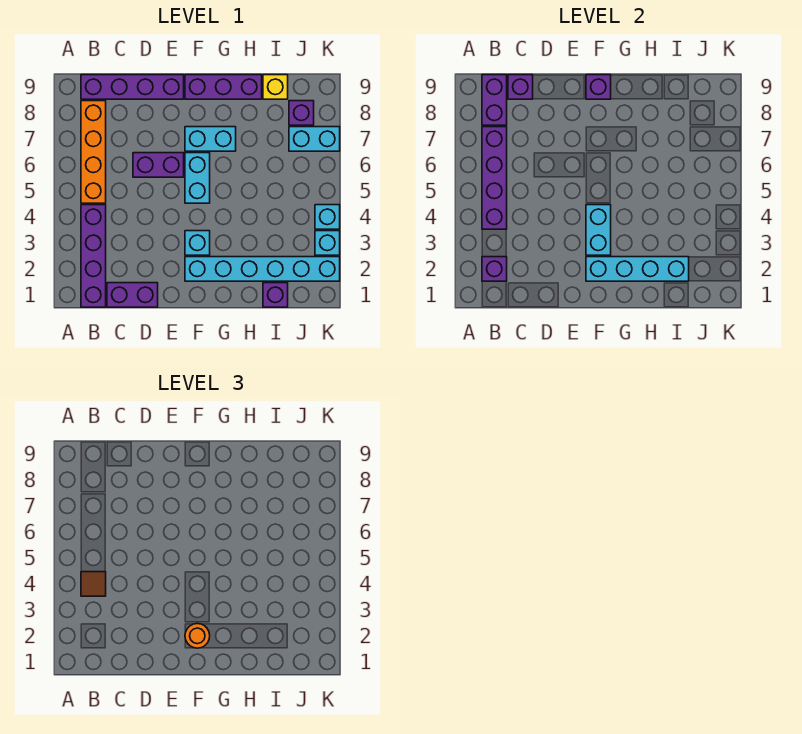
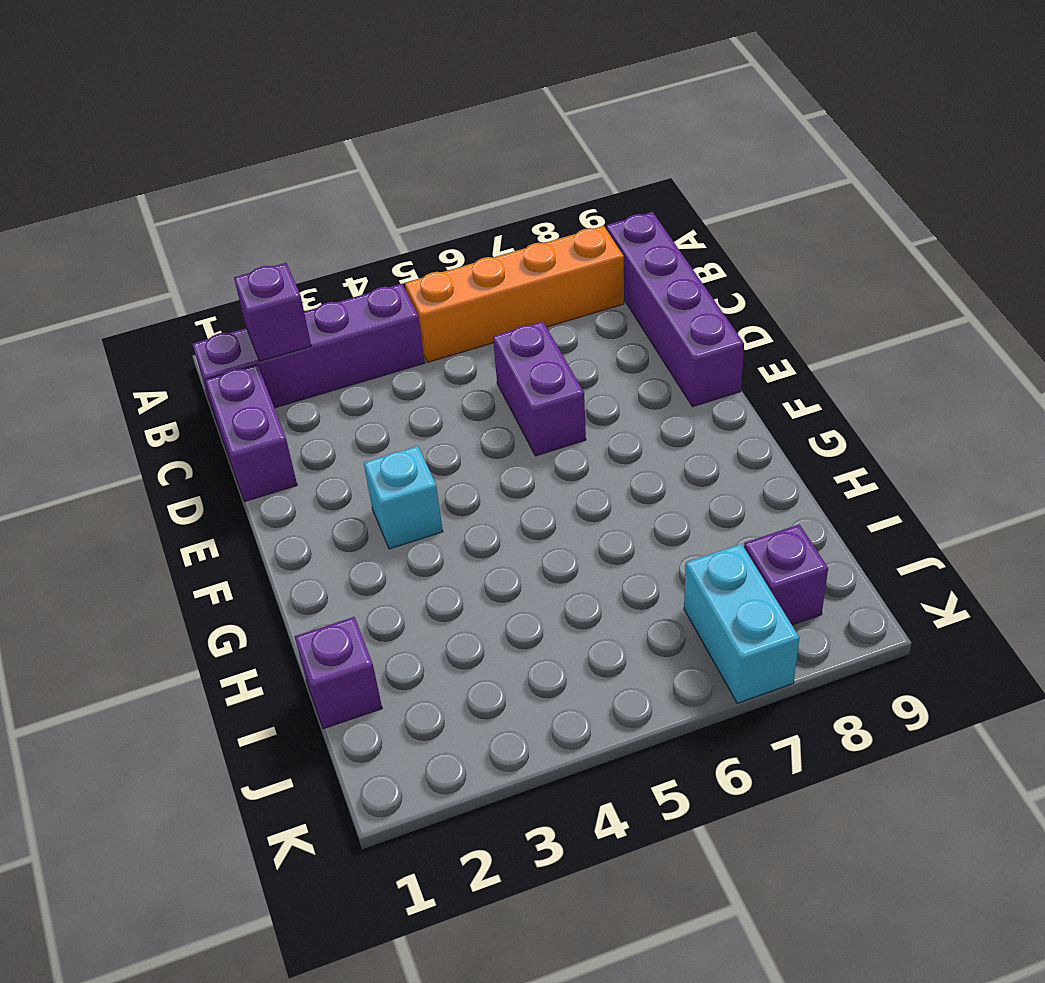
none -> cyan brick F2:K2 level 1
none -> cyan brick F5:F6 level 1
none -> cyan brick F7:G7 level 1

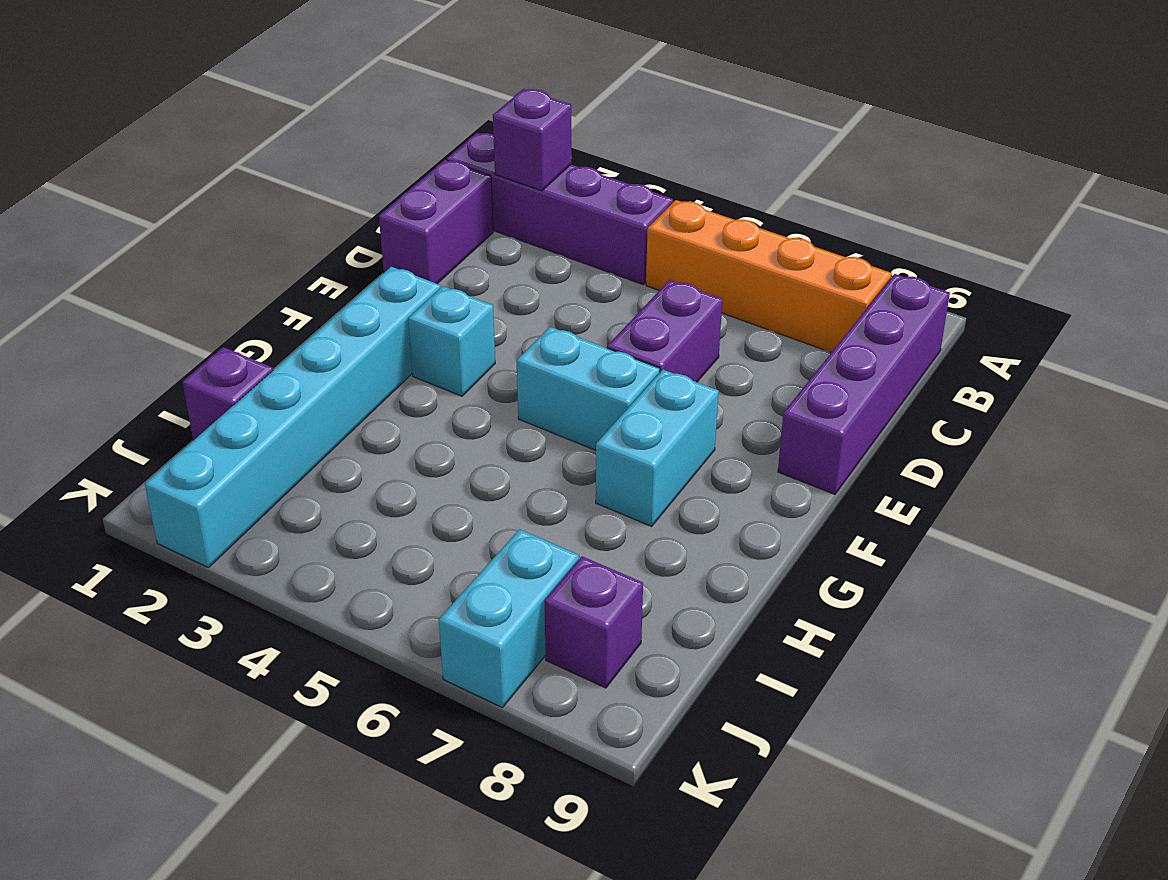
none -> purple brick F9:H9 level 1
none -> yellow brick I9 level 1
none -> cyan brick K3 level 1

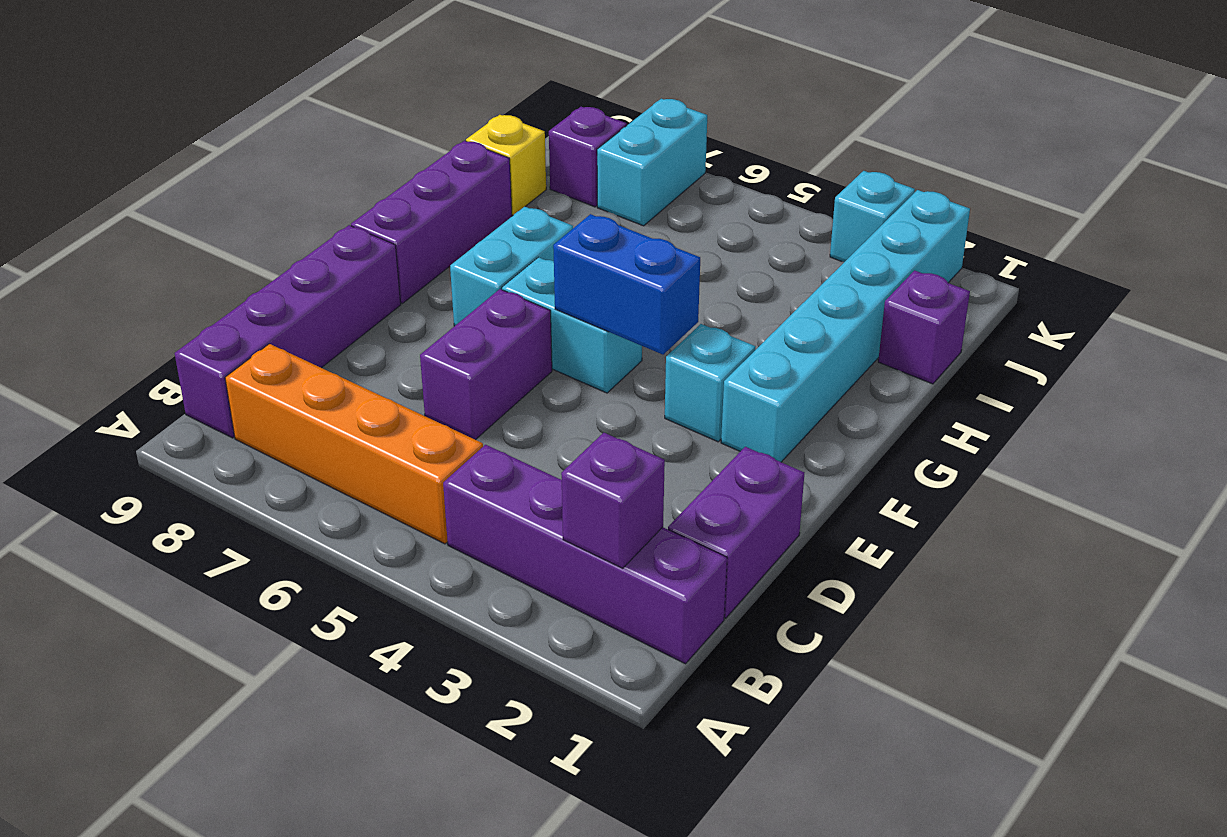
blue brick F4:F5 level 2 -> cyan brick F3:F4 level 2
none -> cyan brick K4 level 1
none -> purple brick B4:B7 level 2
none -> purple brick B8:B9 level 2

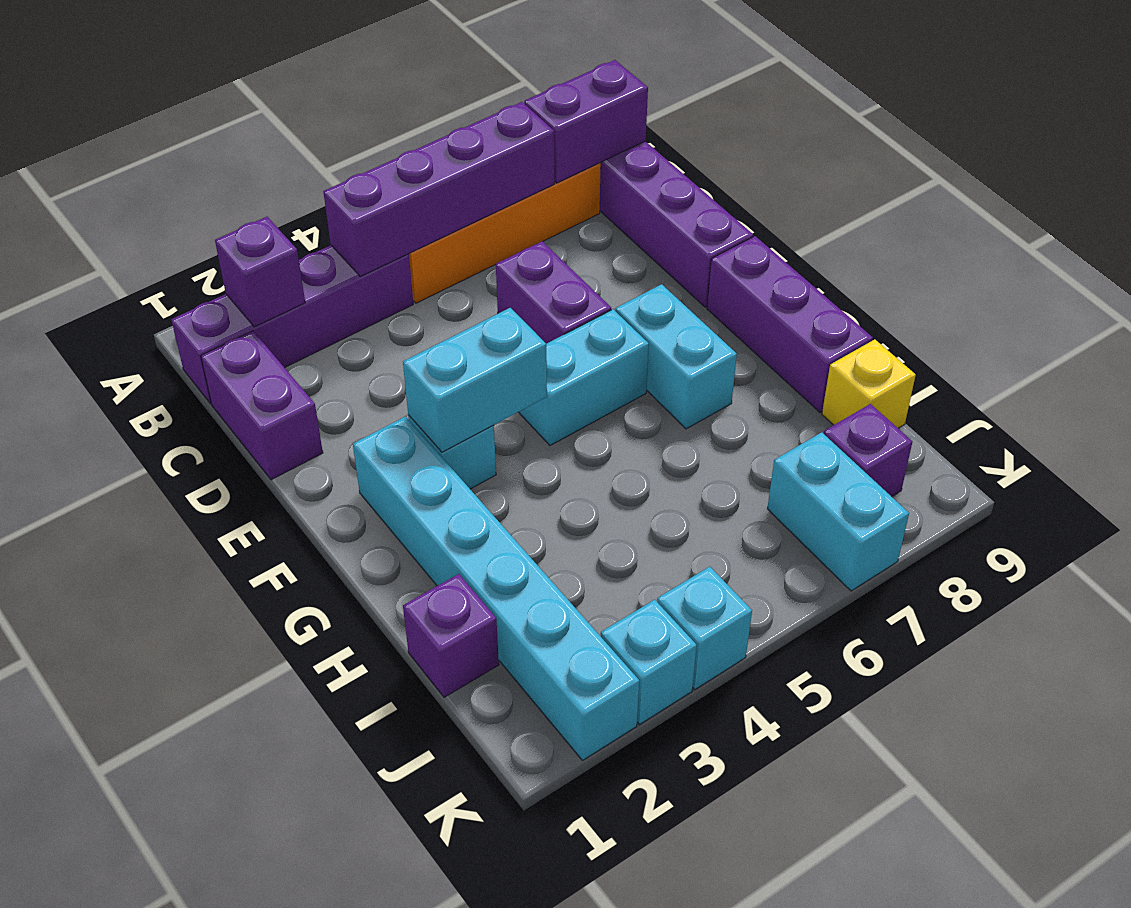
none -> purple brick C9 level 2
none -> cyan brick F2:I2 level 2
none -> purple brick F9 level 2

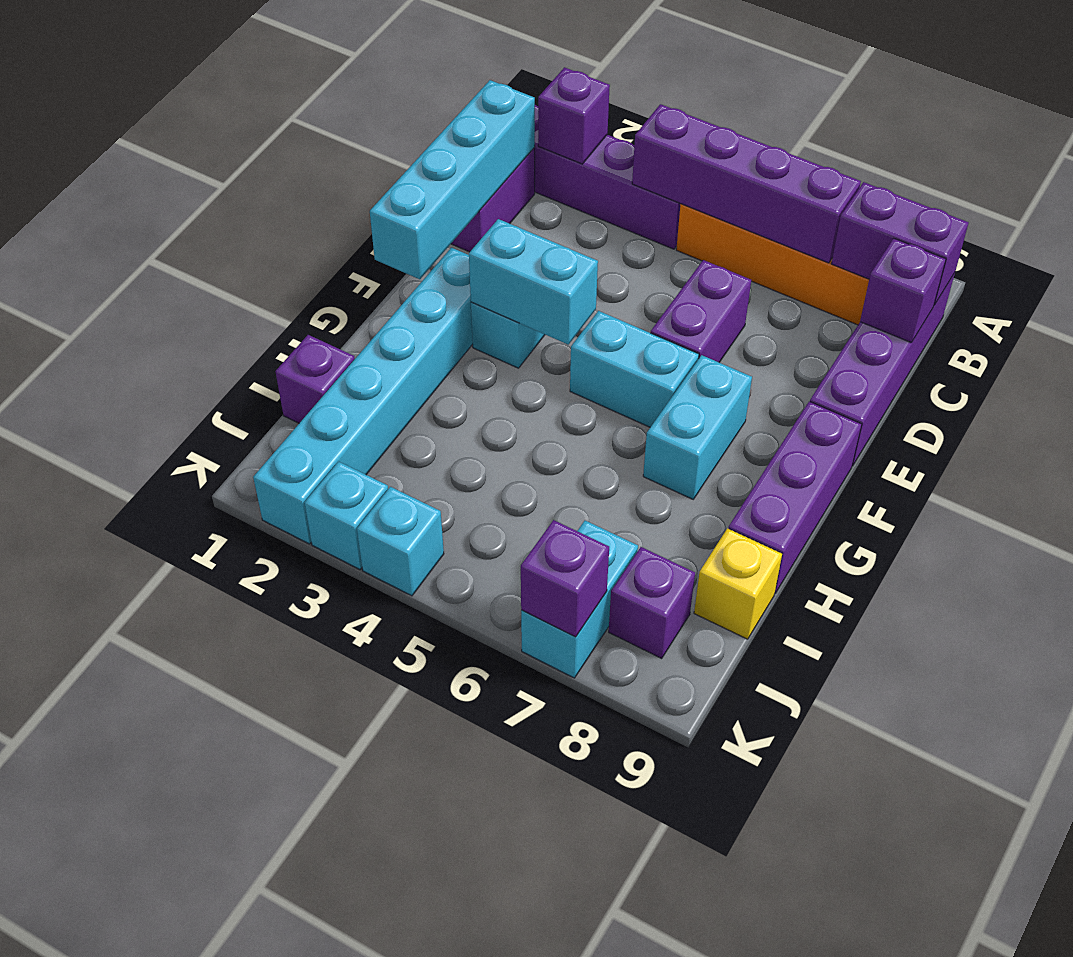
cyan brick C1:F1 level 2 -> cyan brick F2:I2 level 2
purple brick K7 level 2 -> purple brick F9 level 2
none -> brown tile B4 level 3
none -> orange round brick F2 level 3

